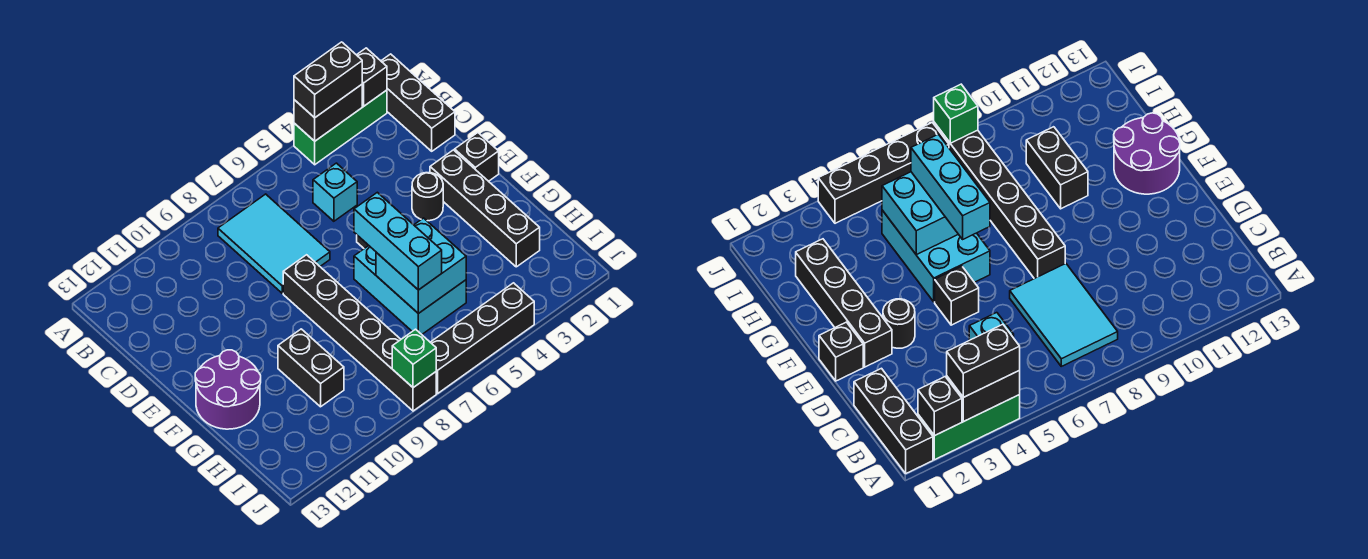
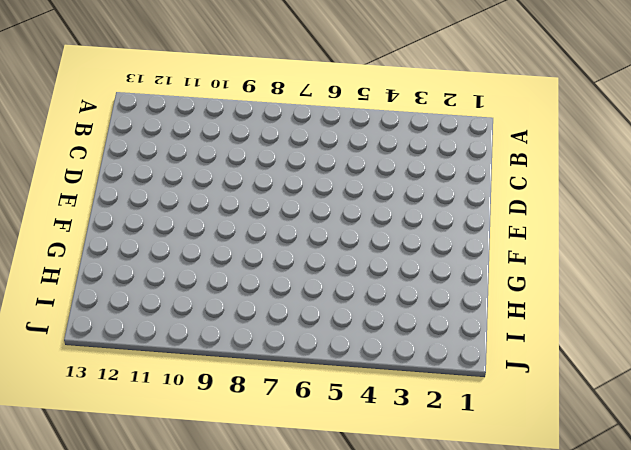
none -> black brick A1:C1 level 1
none -> green brick A2:A4 level 1
none -> cyan tile B7:D8 level 1

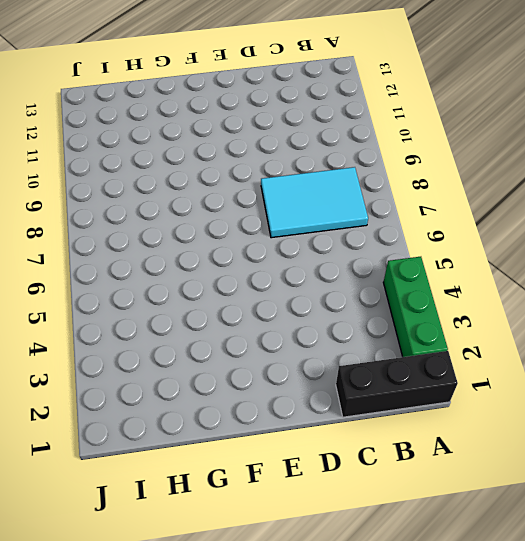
none -> cyan brick C5 level 1
none -> black brick E1 level 1
none -> black brick E2:H2 level 1

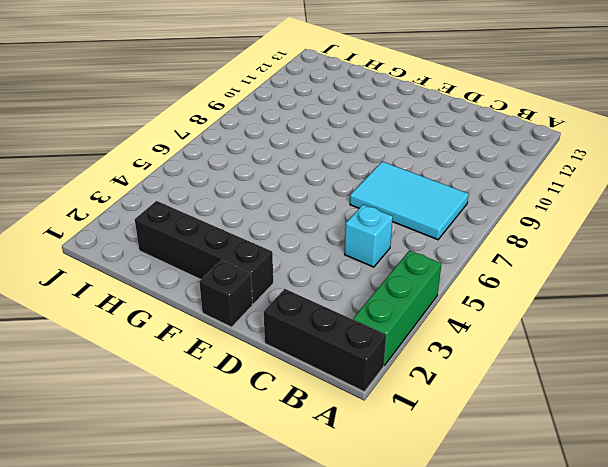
none -> black round brick E3 level 1
none -> black brick E5 level 1
none -> black brick E8:J8 level 1

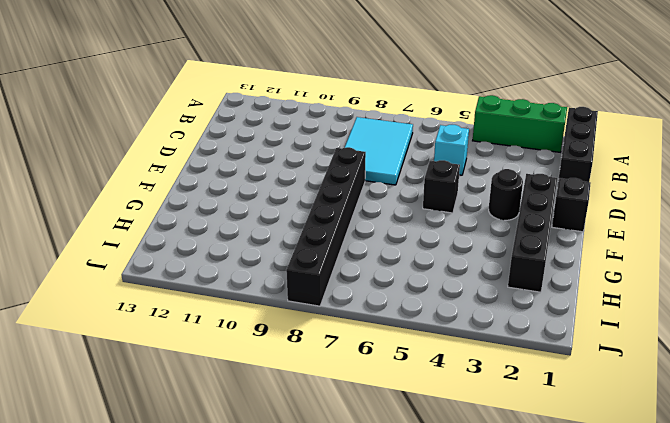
none -> cyan brick F5:H6 level 1
none -> purple round brick F12:G13 level 1
none -> black brick G10:H10 level 1

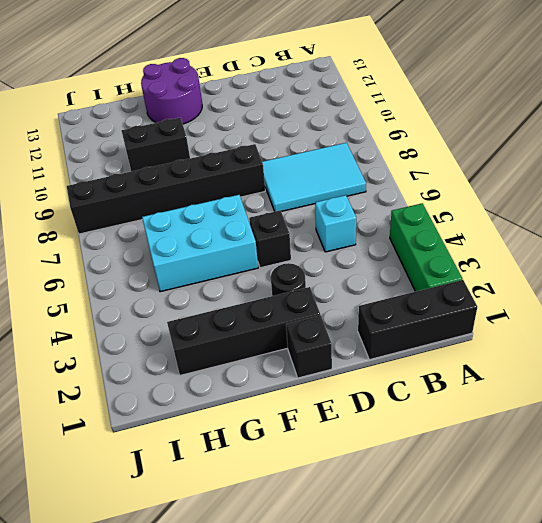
none -> black brick J4:J7 level 1
none -> black brick A2 level 2
none -> black brick A3:A4 level 2

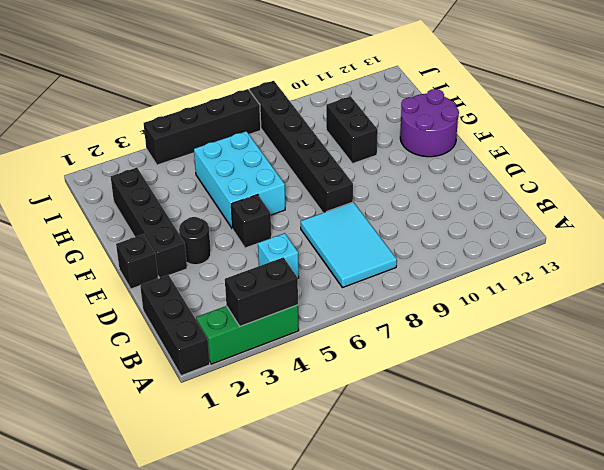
none -> black brick A2 level 2
none -> cyan brick G5:H6 level 2
none -> green brick J8 level 2

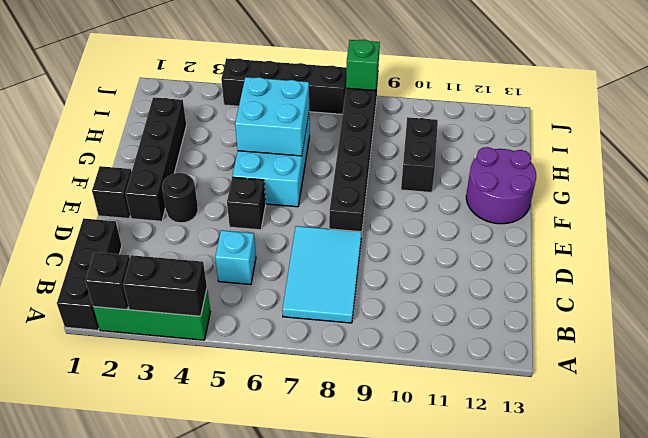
none -> black brick A3:A4 level 3
none -> cyan brick F6:H6 level 3

